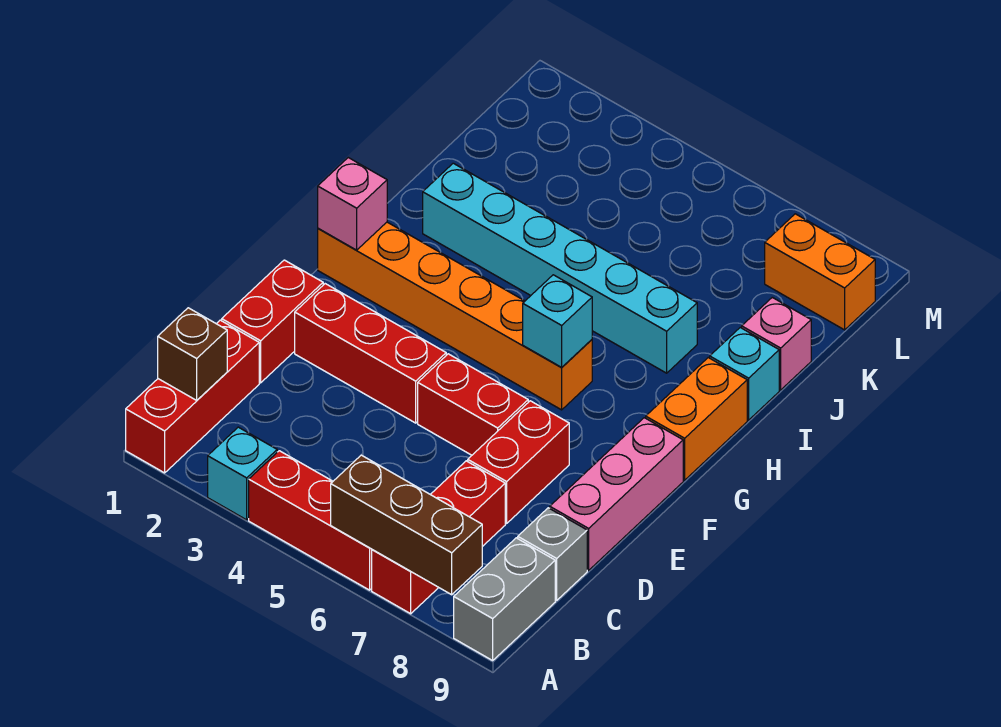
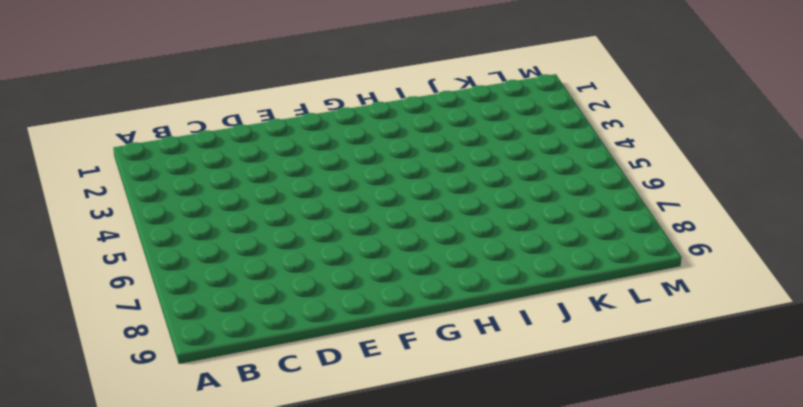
none -> red brick A1:C1 level 1
none -> cyan brick A3 level 1
none -> red brick A4:A6 level 1

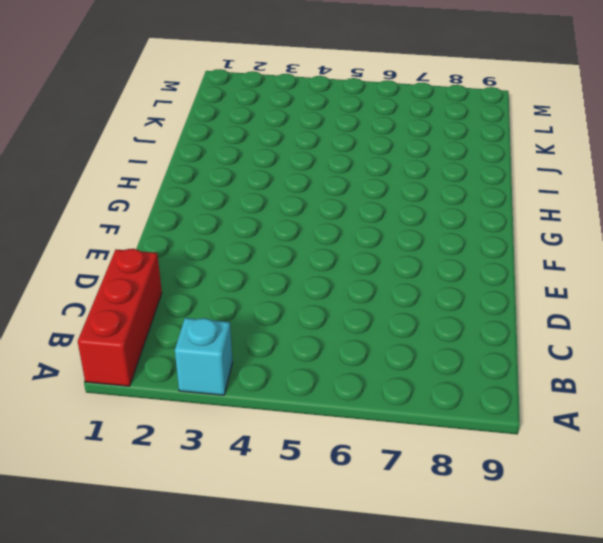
none -> red brick A4:A6 level 1
none -> red brick A7:C7 level 1
none -> grey brick A9:B9 level 1

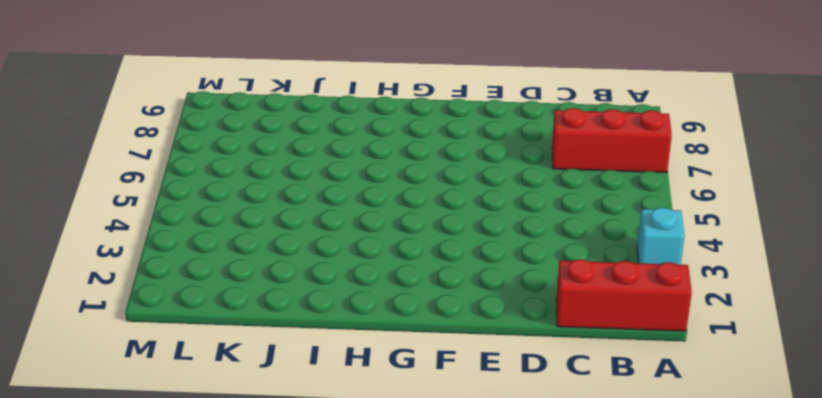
none -> red brick A4:A6 level 1
none -> grey brick A9:B9 level 1
none -> grey brick C9 level 1

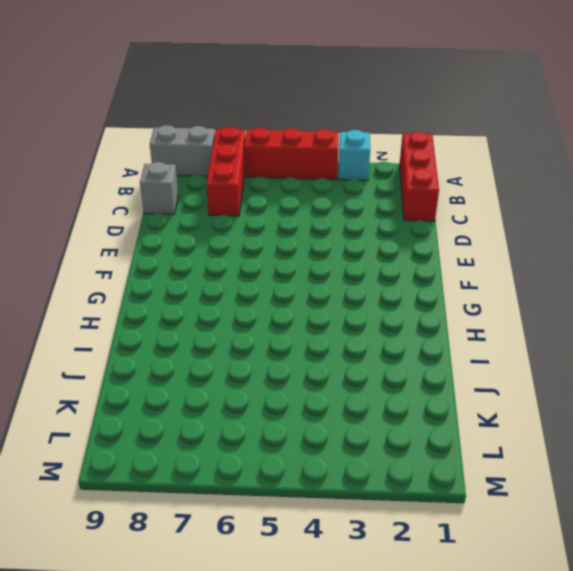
grey brick A8:A9 level 1 -> grey brick A9:B9 level 1
none -> red brick D1:E1 level 1
none -> red brick D7:E7 level 1
none -> pink brick D9:F9 level 1

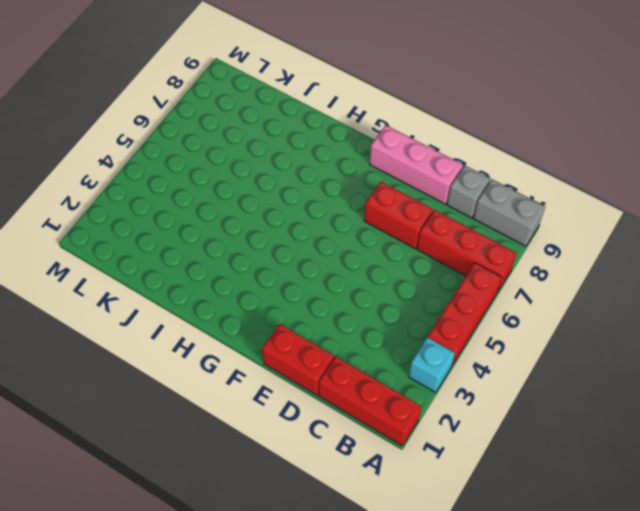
none -> red brick E2:E4 level 1
none -> red brick E5:E6 level 1
none -> orange brick G1:G6 level 1

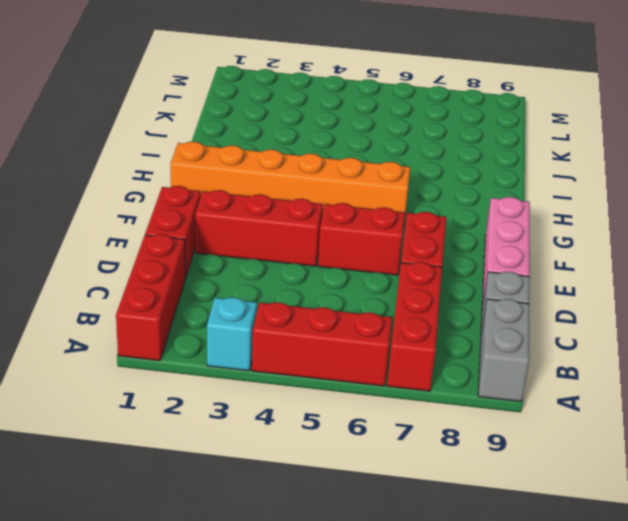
none -> orange brick G9:H9 level 1
none -> cyan brick I2:I7 level 1
none -> cyan brick I9 level 1

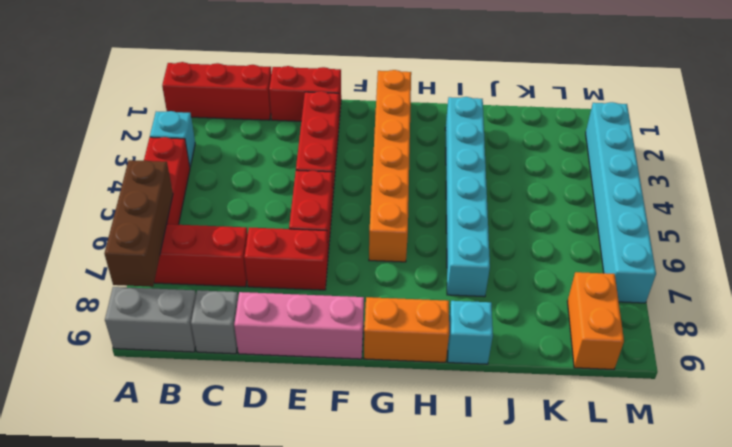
cyan brick M2:M7 level 1 -> none
none -> pink brick J9 level 1
none -> brown brick B1 level 2
none -> pink brick G1 level 2

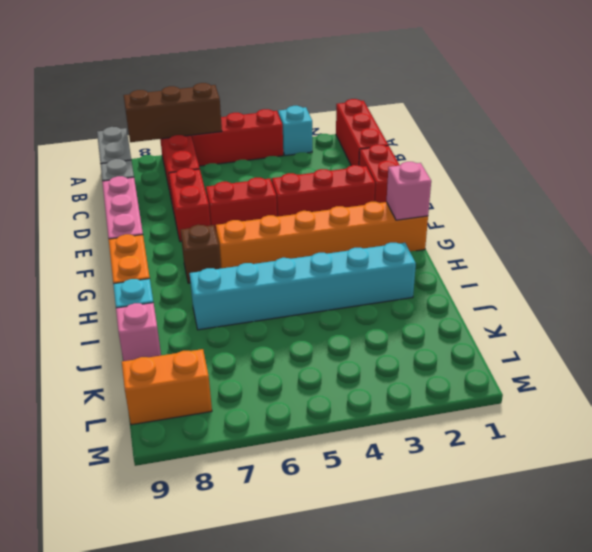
brown brick G7 level 1 -> brown brick B1 level 2
none -> cyan brick G6 level 2

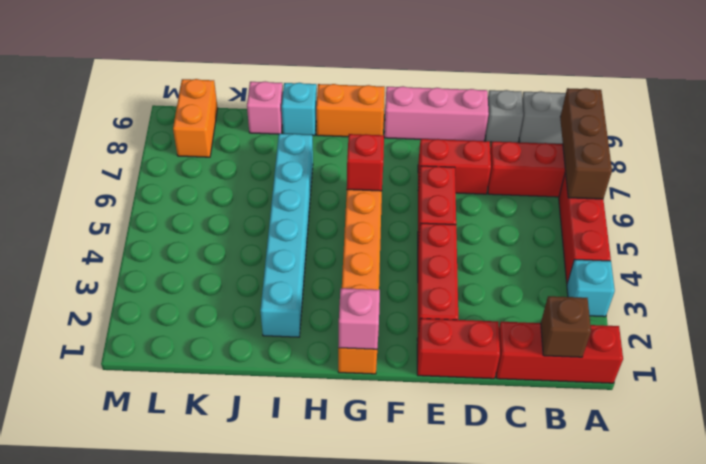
red brick G6 level 2 -> cyan brick G6 level 2

